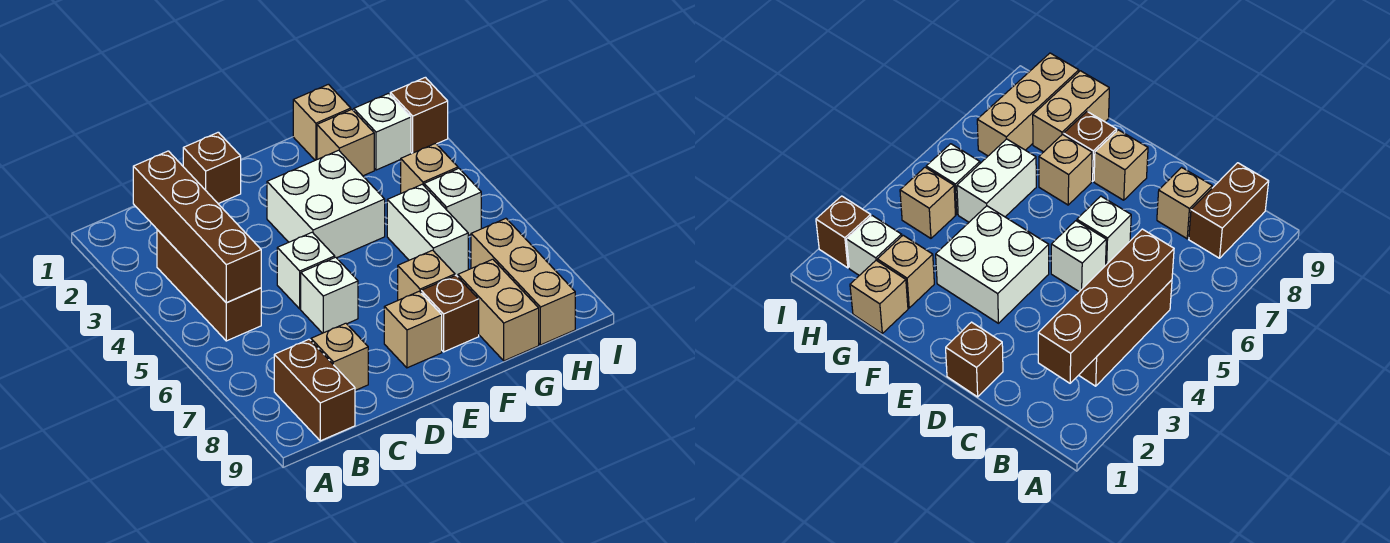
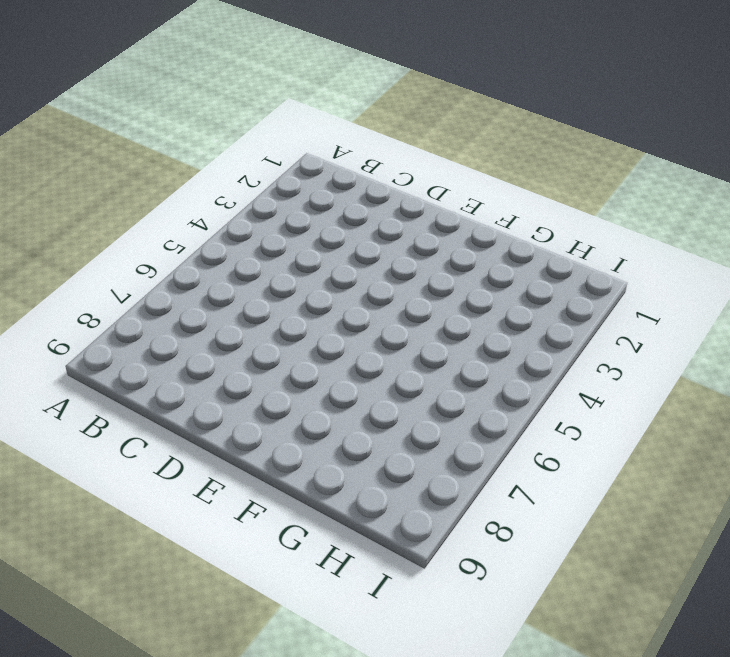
none -> brown brick B3:B5 level 1
none -> brown brick B8:B9 level 1
none -> tan brick C8 level 1

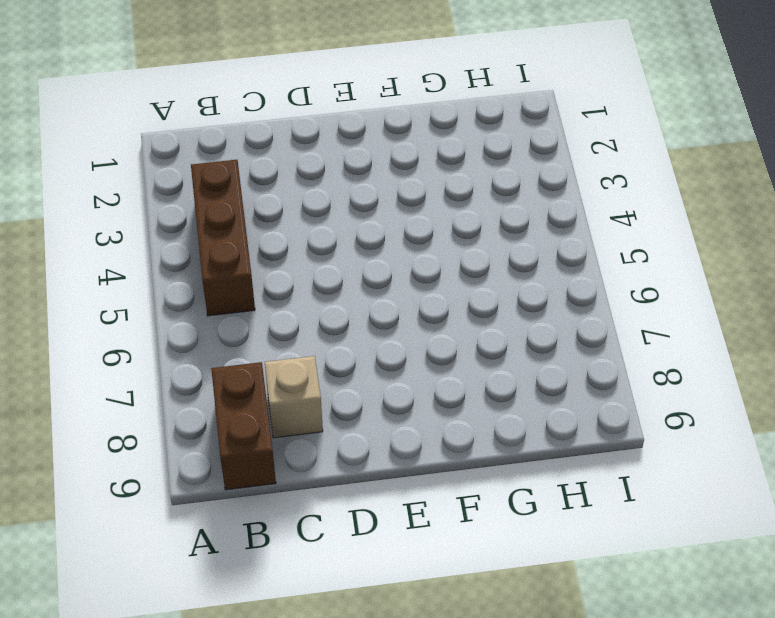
none -> brown brick D1 level 1
none -> white brick D5 level 1
none -> white brick D6 level 1

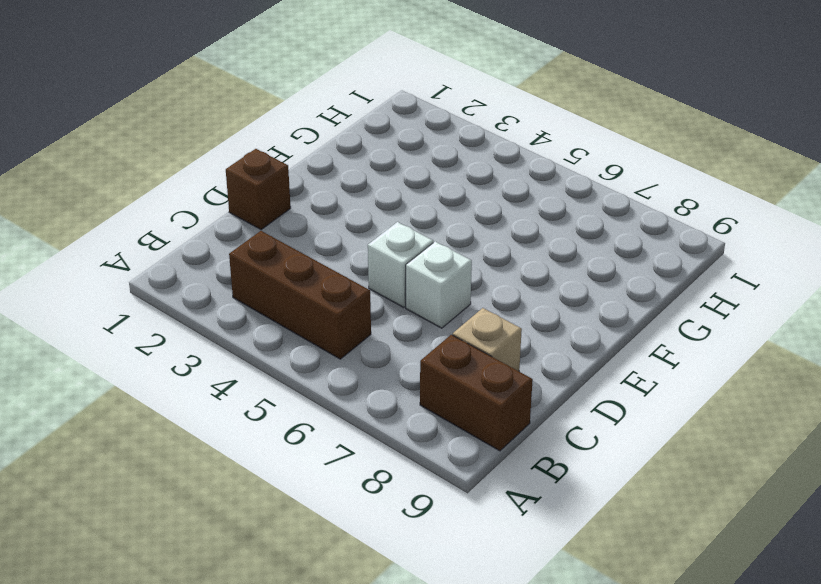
none -> white brick E3:F4 level 1
none -> tan brick E8 level 1
none -> tan brick F7 level 1

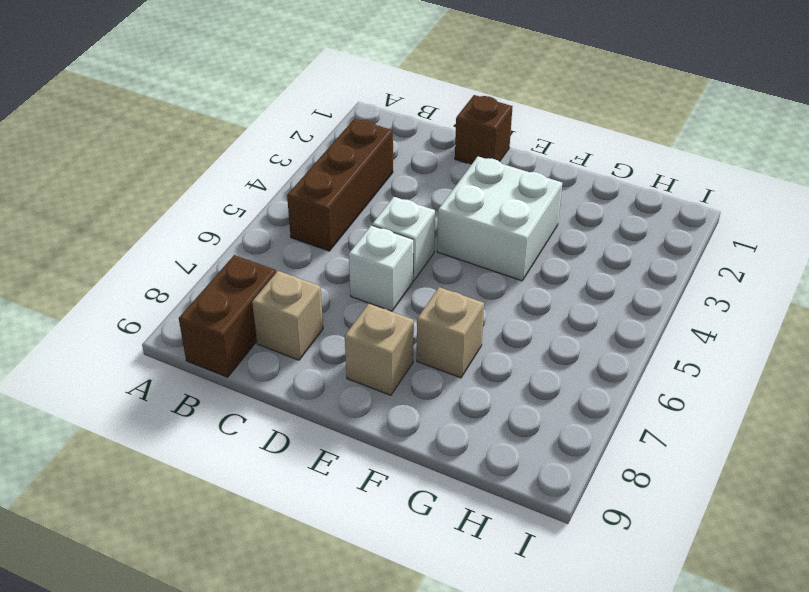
none -> brown brick F8 level 1
none -> tan brick G1 level 1
none -> tan brick G2 level 1

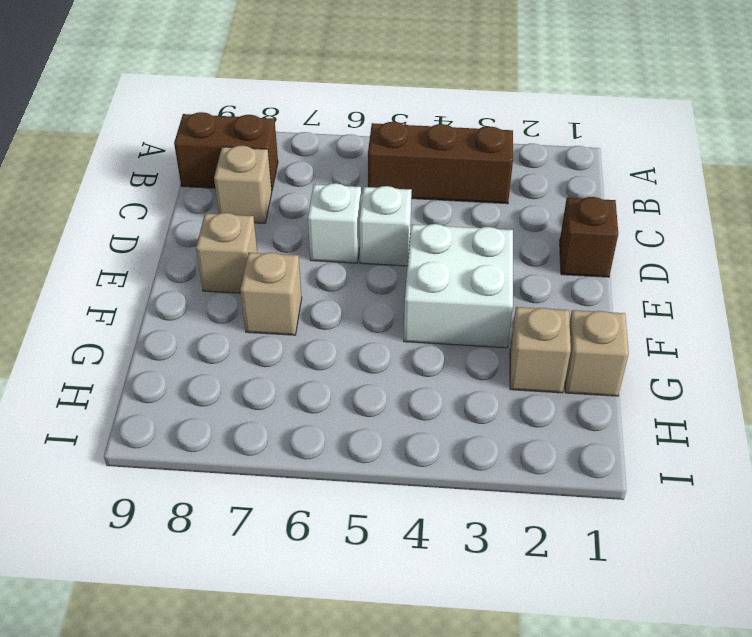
none -> brown brick F8 level 1
none -> white brick G5:G6 level 1
none -> tan brick G8:G9 level 1

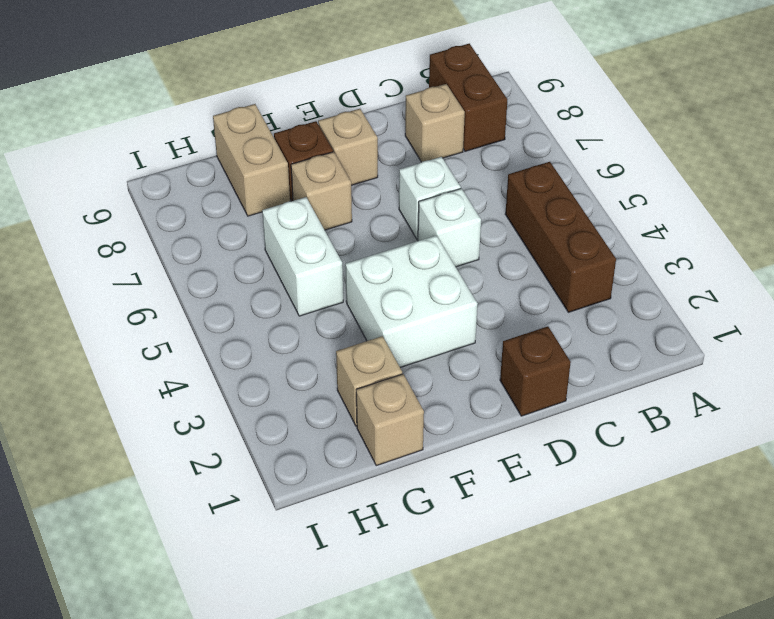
none -> white brick H2 level 1
none -> tan brick H4 level 1
none -> white brick H5 level 1

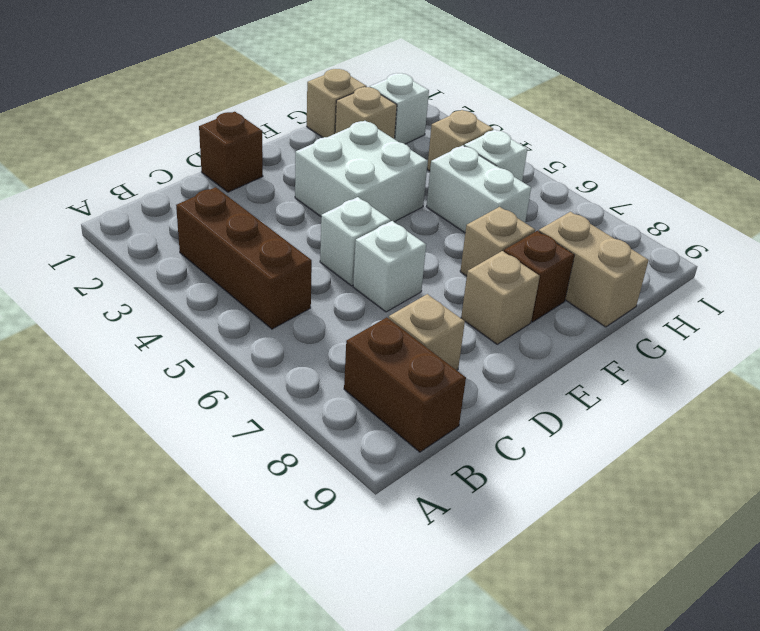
none -> tan brick H7:H9 level 1
none -> brown brick I2 level 1
none -> brown brick B2:B5 level 2

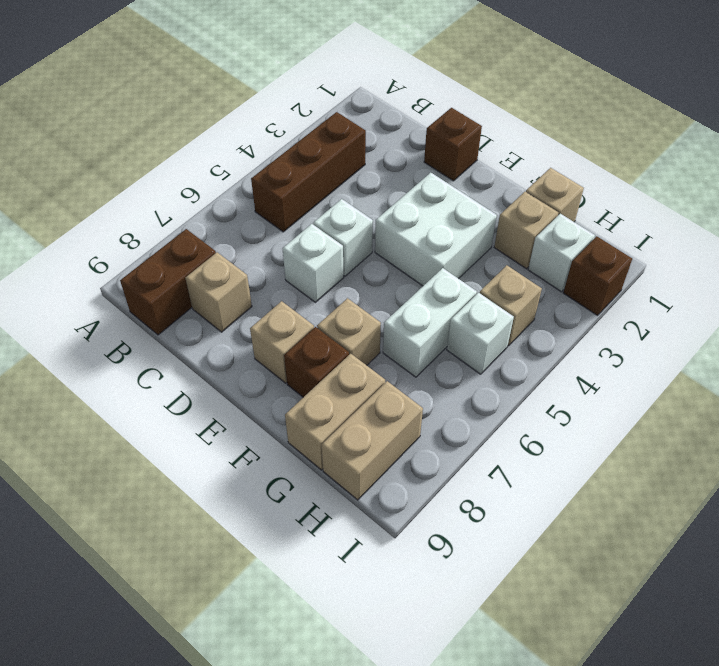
tan brick H8:H9 level 1 -> tan brick H7:H9 level 1
none -> brown brick B2:B5 level 2

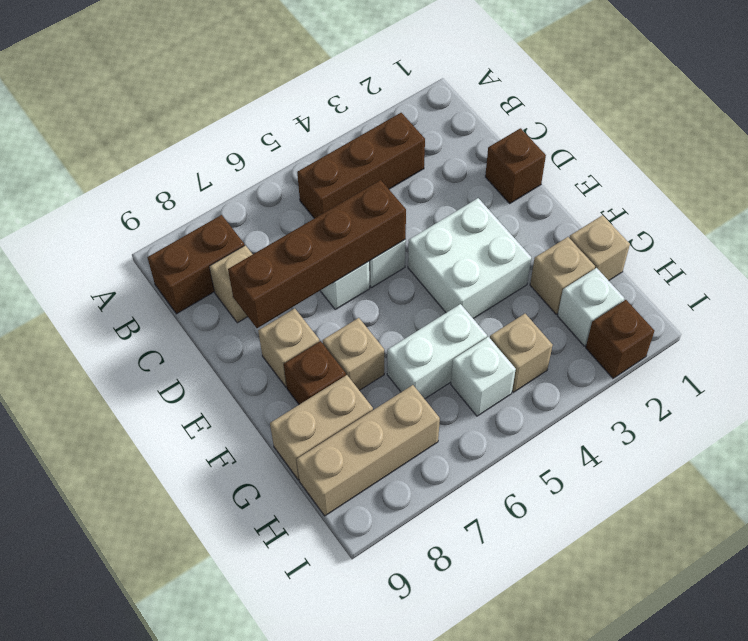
brown brick D5:D8 level 2 -> brown brick B2:B5 level 2

